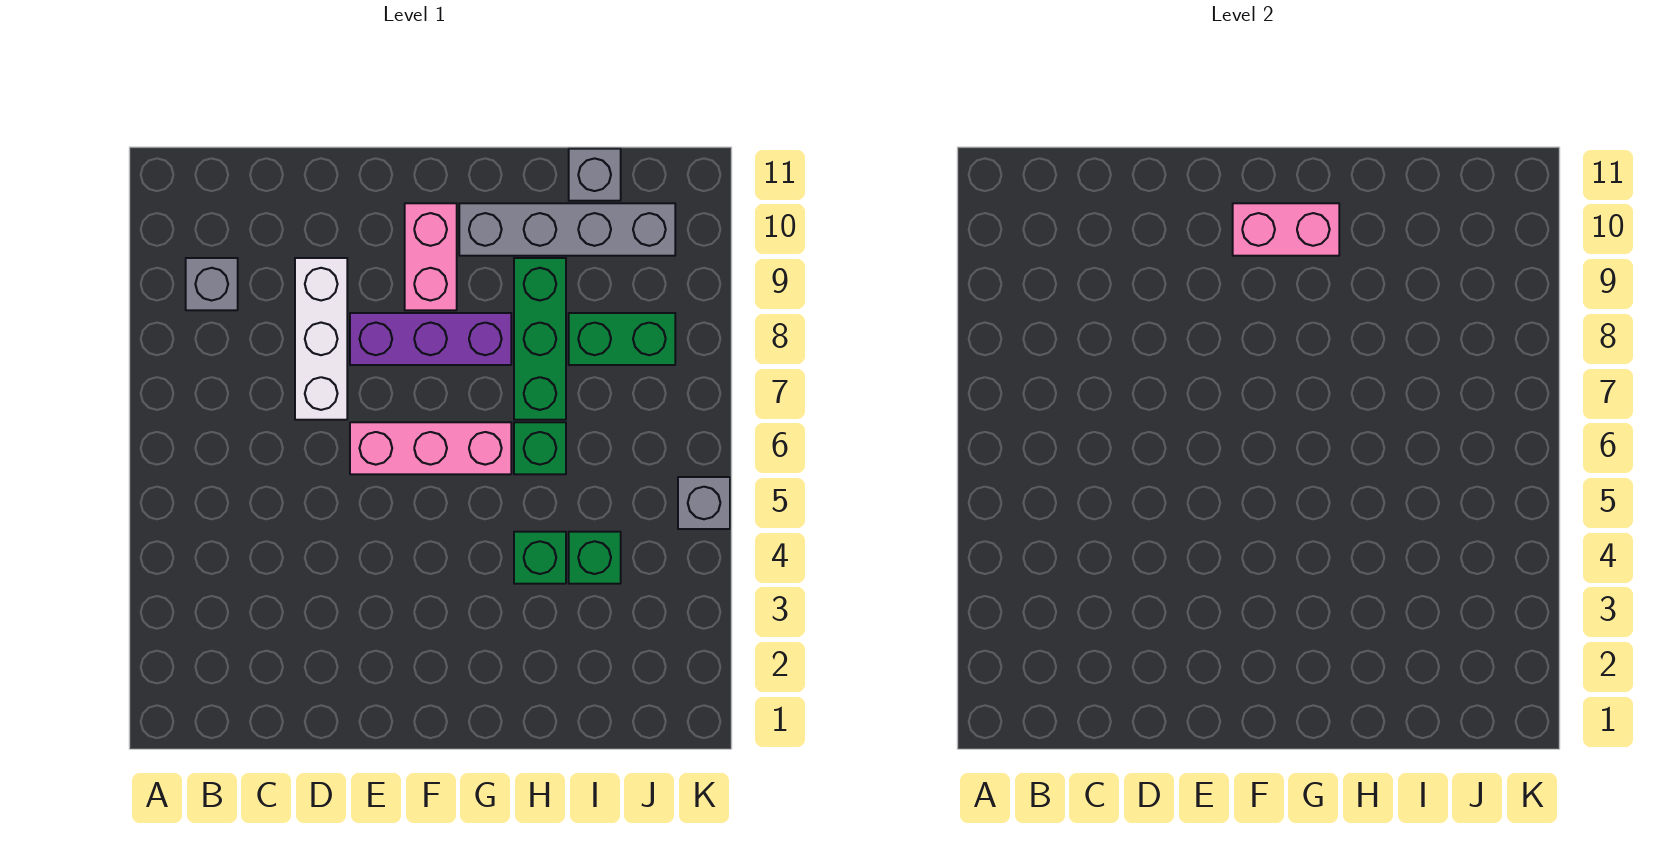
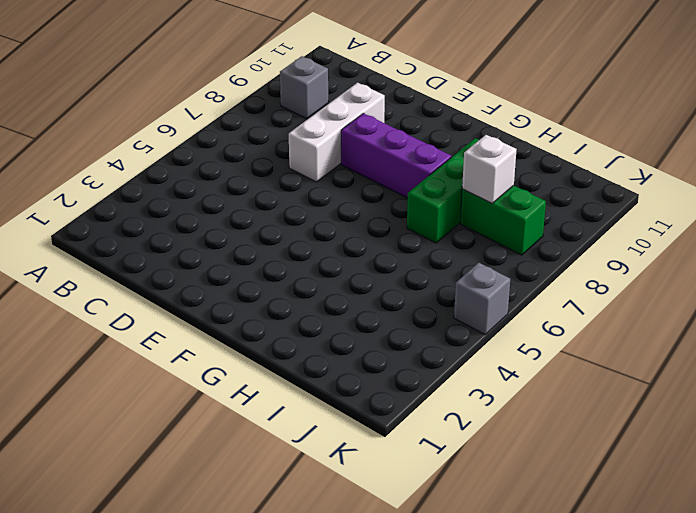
white brick I8 level 2 -> none
none -> pink brick E6:G6 level 1
none -> pink brick F9:F10 level 1
none -> grey brick G10:J10 level 1

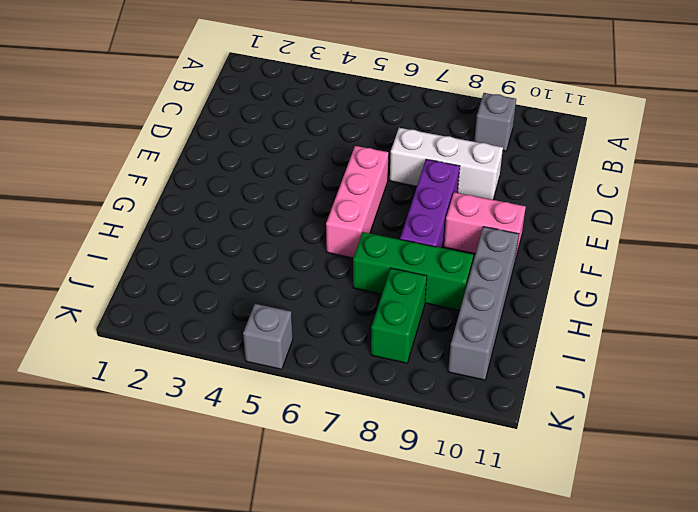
none -> green brick H4 level 1
none -> green brick H6 level 1
none -> green brick I4 level 1

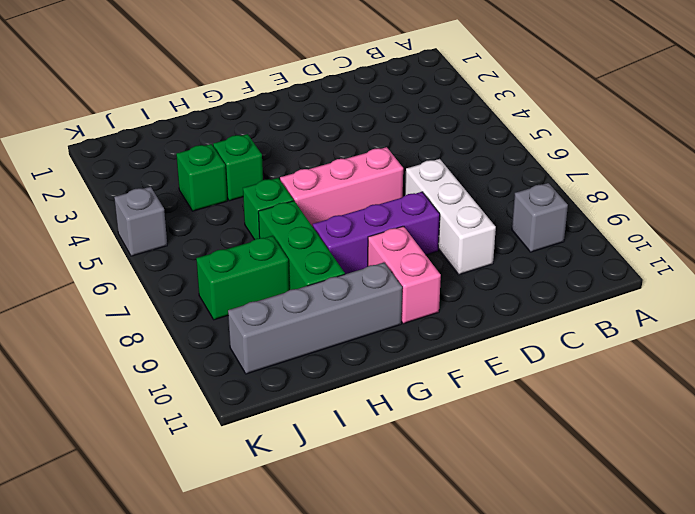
none -> grey brick I11 level 1
none -> pink brick F10:G10 level 2

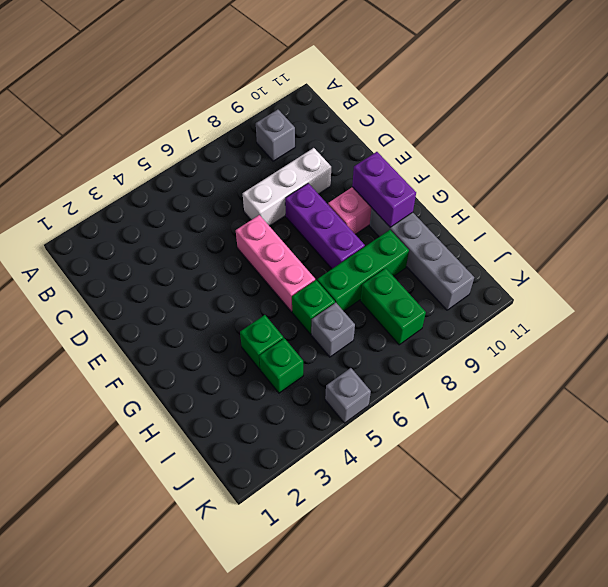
purple brick F10:G10 level 2 -> pink brick F10:G10 level 2
grey brick I6 level 1 -> grey brick I11 level 1

